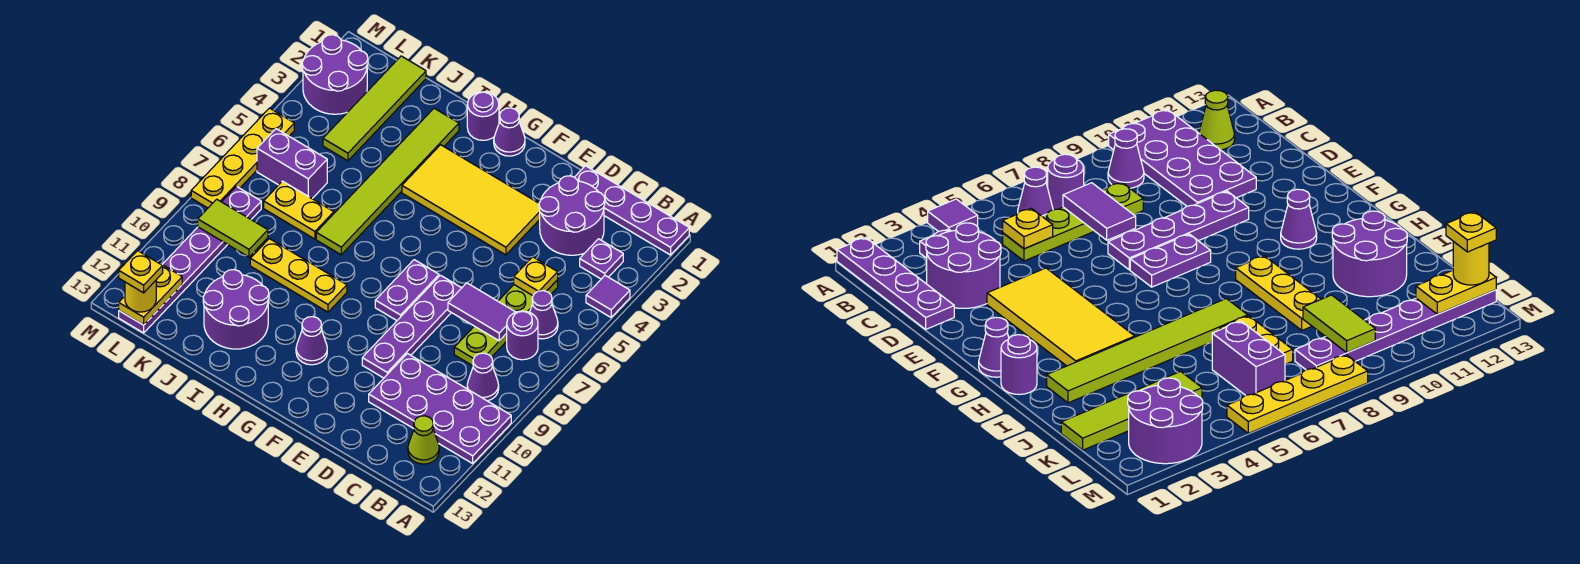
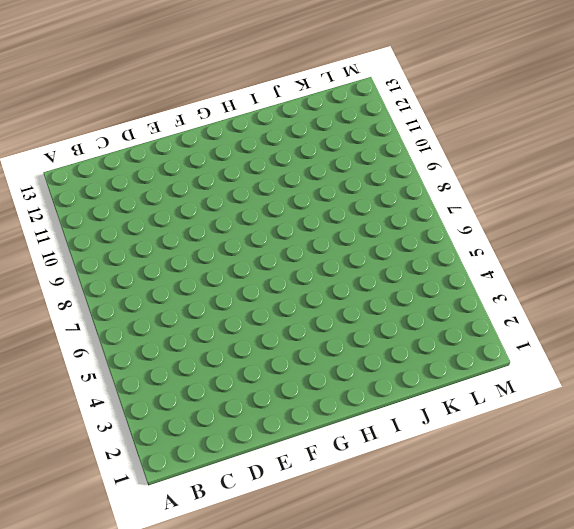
none -> purple plate A1:D1 level 1
none -> purple tile A4 level 1
none -> purple plate A10:D11 level 1
none -> purple plate B3 level 1

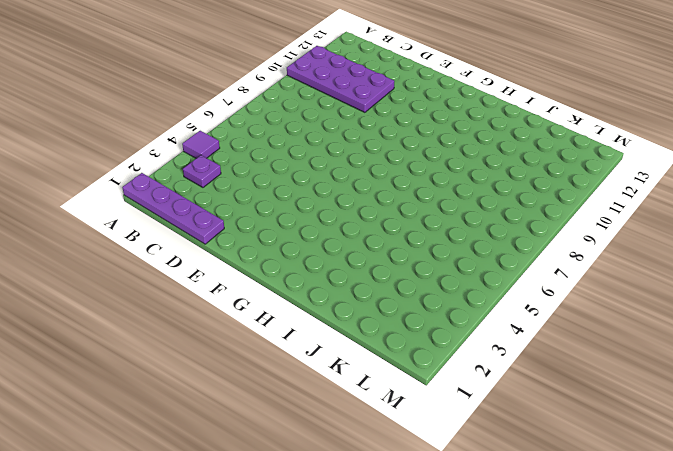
none -> purple cone B6 level 1
none -> purple round brick B7 level 1
none -> purple cone B9 level 1
none -> lime cone B12 level 1

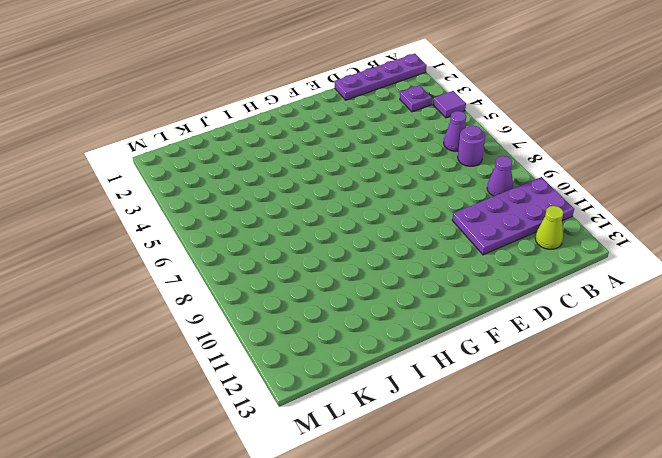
none -> purple round brick C2:D3 level 1
none -> lime plate C5:C8 level 1
none -> yellow tile E3:H4 level 1
none -> purple plate E7:E10 level 1

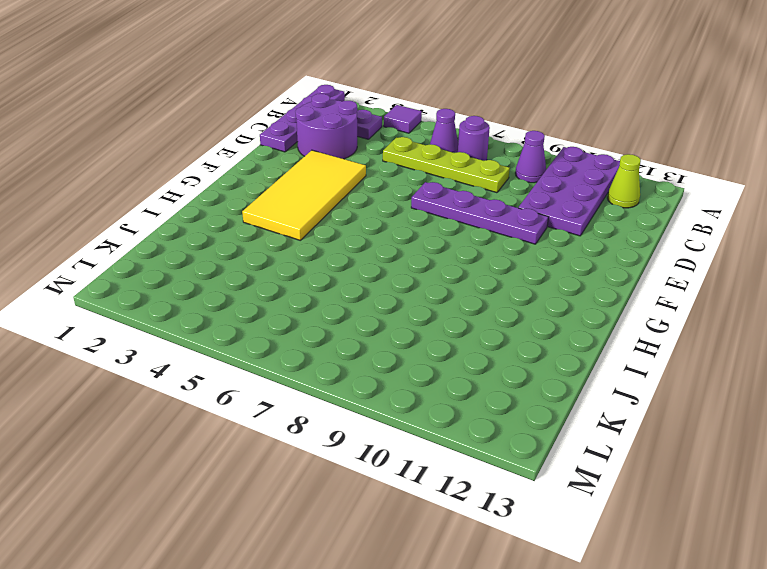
none -> purple plate F7:F8 level 1
none -> purple cone G1 level 1
none -> purple cone G11 level 1
none -> purple round brick H1 level 1

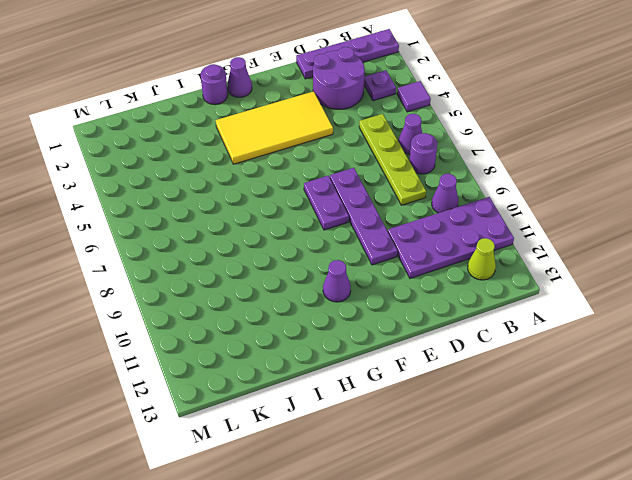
none -> yellow plate H9:J9 level 1
none -> lime tile I2:I7 level 1
none -> purple round brick I11:J12 level 1
none -> yellow plate J7:K7 level 1

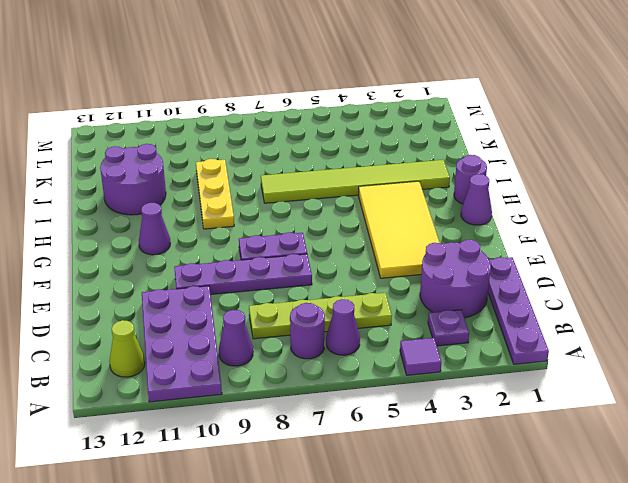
none -> yellow plate J7:K7 level 1
none -> lime tile K1:K4 level 1
none -> purple brick K6:L6 level 1
none -> purple round brick L2:M3 level 1

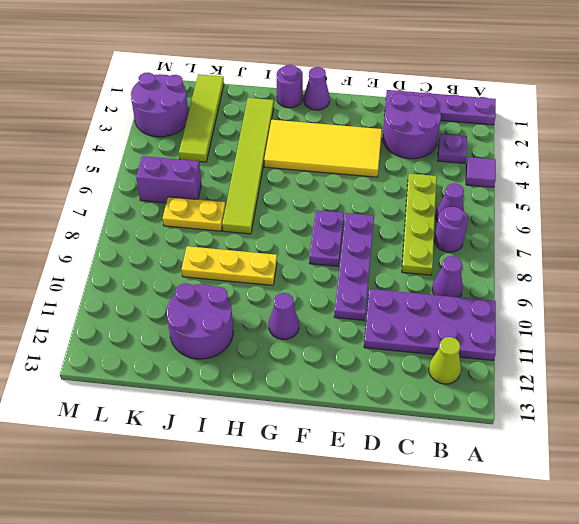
none -> purple plate L8:L13 level 1
none -> yellow plate M5:M8 level 1
none -> yellow plate C5 level 2
none -> purple tile C7:D7 level 2

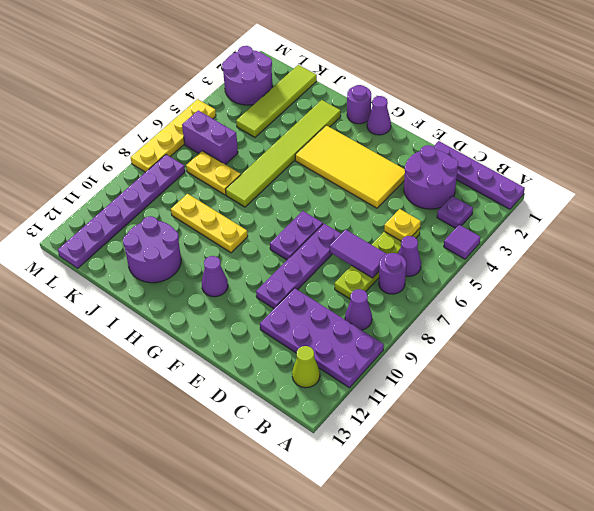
none -> lime tile K9:L9 level 2
none -> yellow plate L12:L13 level 2
none -> yellow round brick L13 level 3
none -> yellow plate L13 level 4

